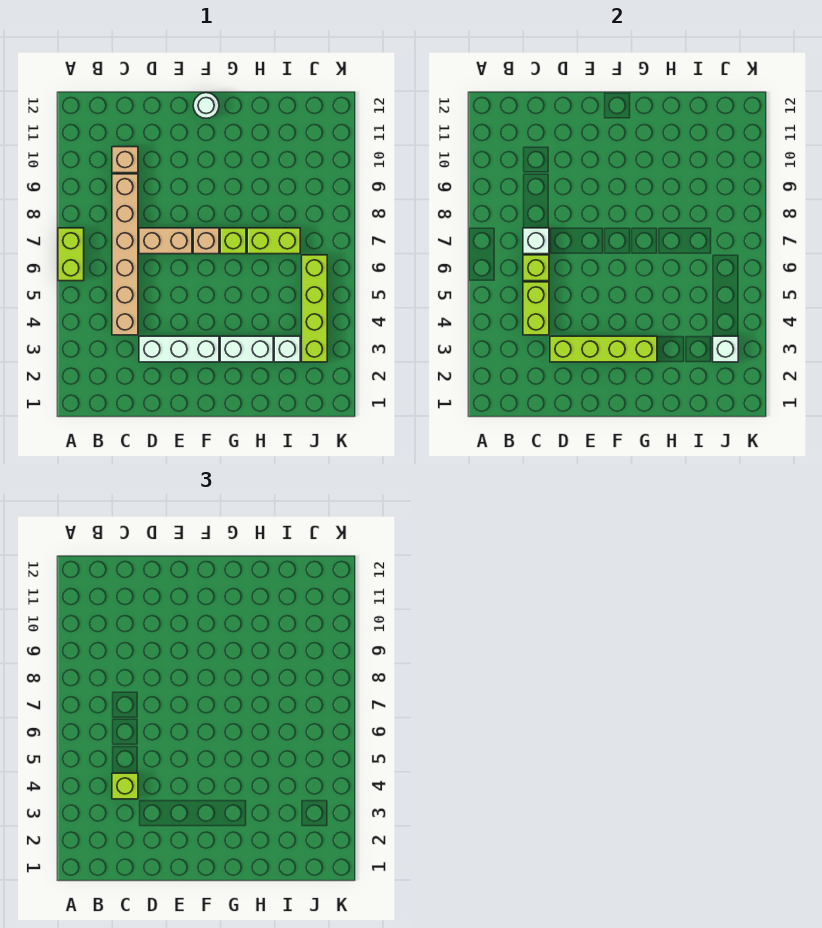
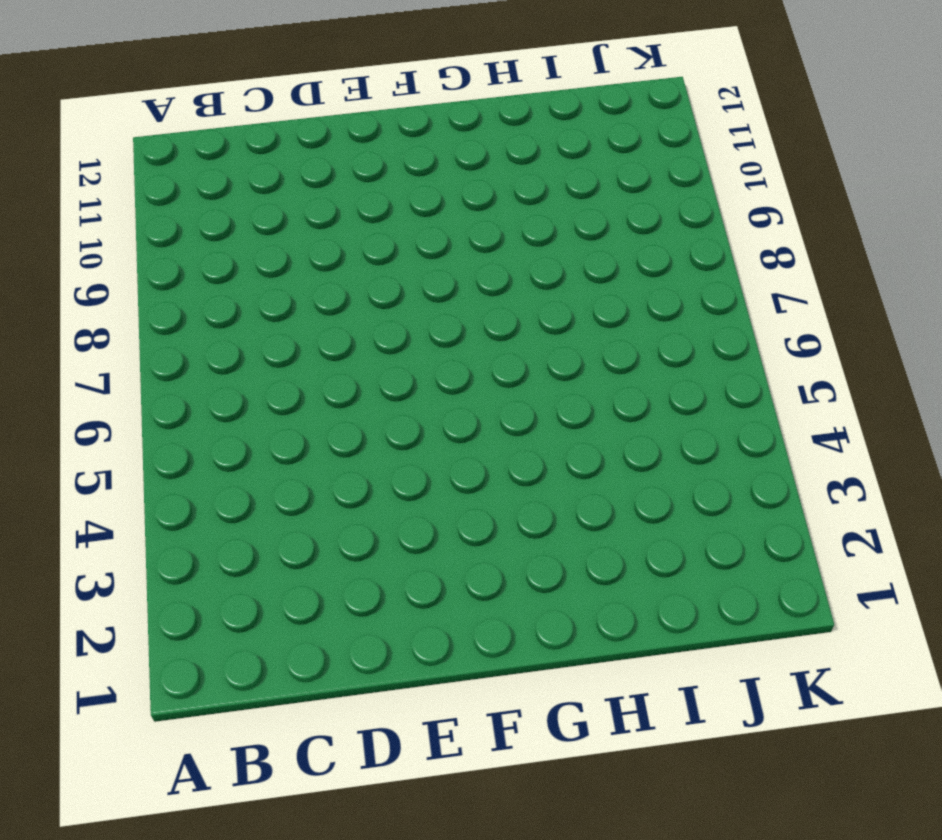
none -> lime brick A6:A7 level 1
none -> tan brick C4:C9 level 1
none -> tan brick C10 level 1

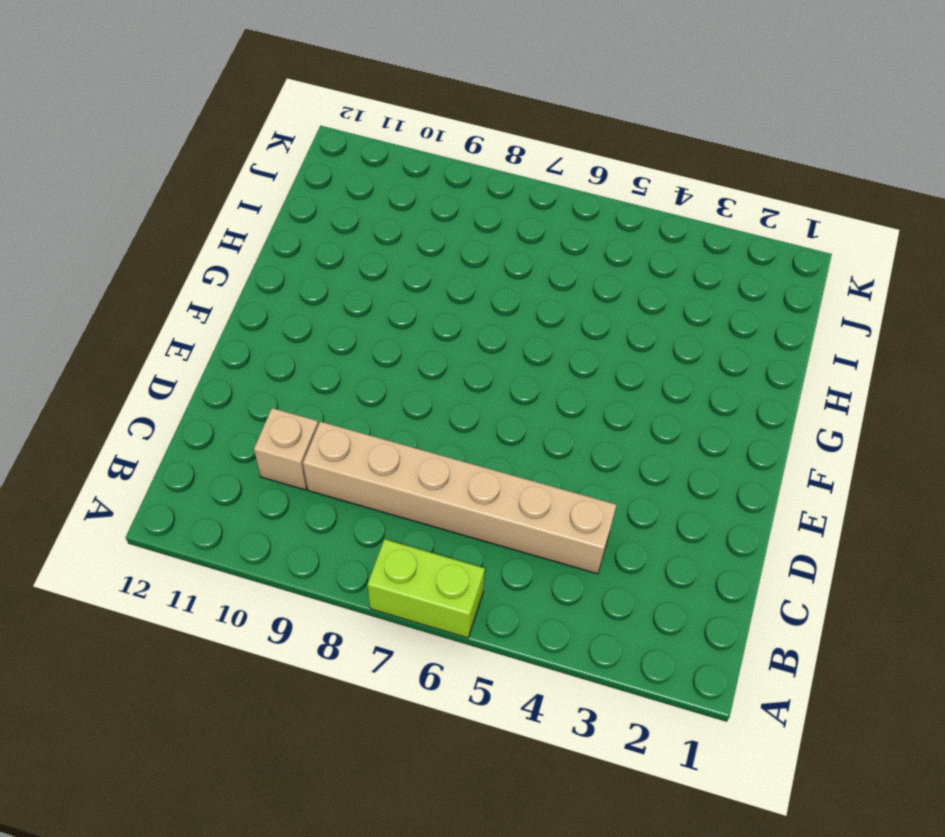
none -> white brick D3:F3 level 1
none -> tan brick D7:E7 level 1
none -> tan brick F7 level 1

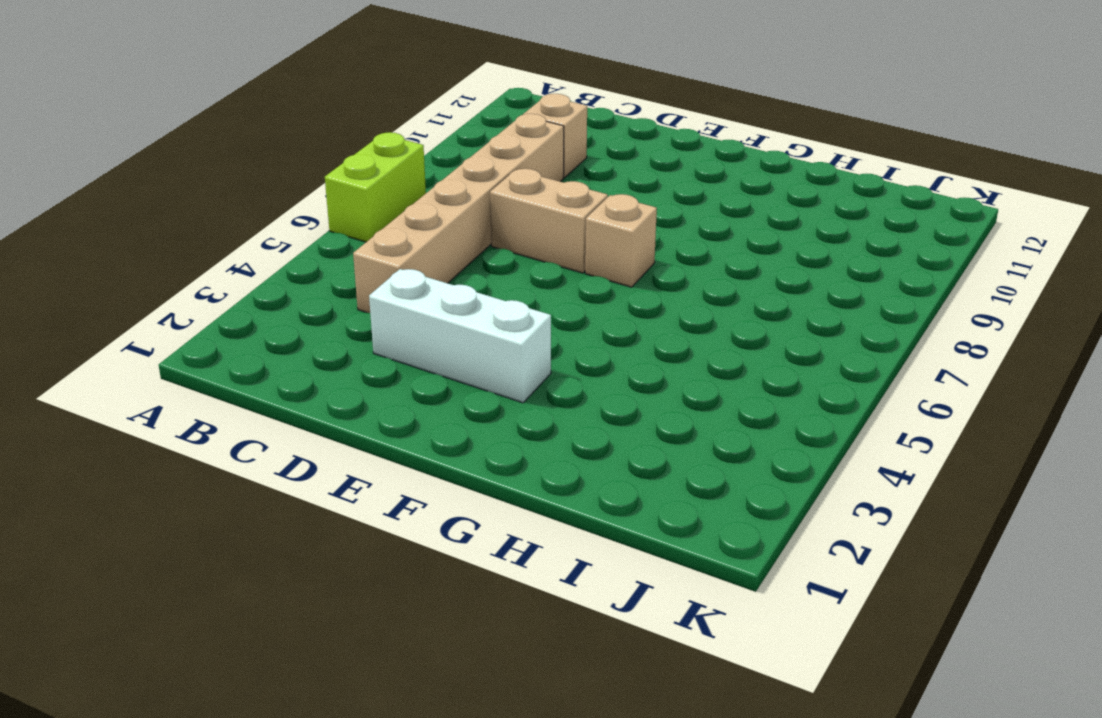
none -> white round brick F12 level 1
none -> white brick G3:H3 level 1
none -> lime brick G7 level 1

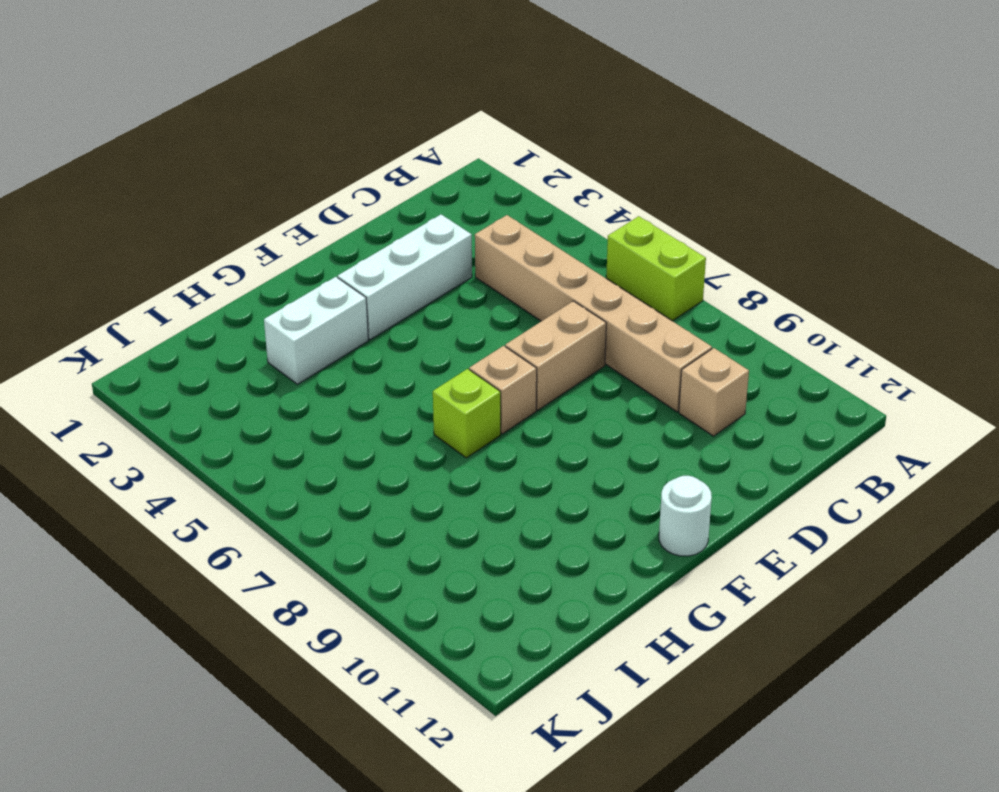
none -> lime brick H7:I7 level 1
none -> white brick I3 level 1
none -> lime brick J3:J6 level 1

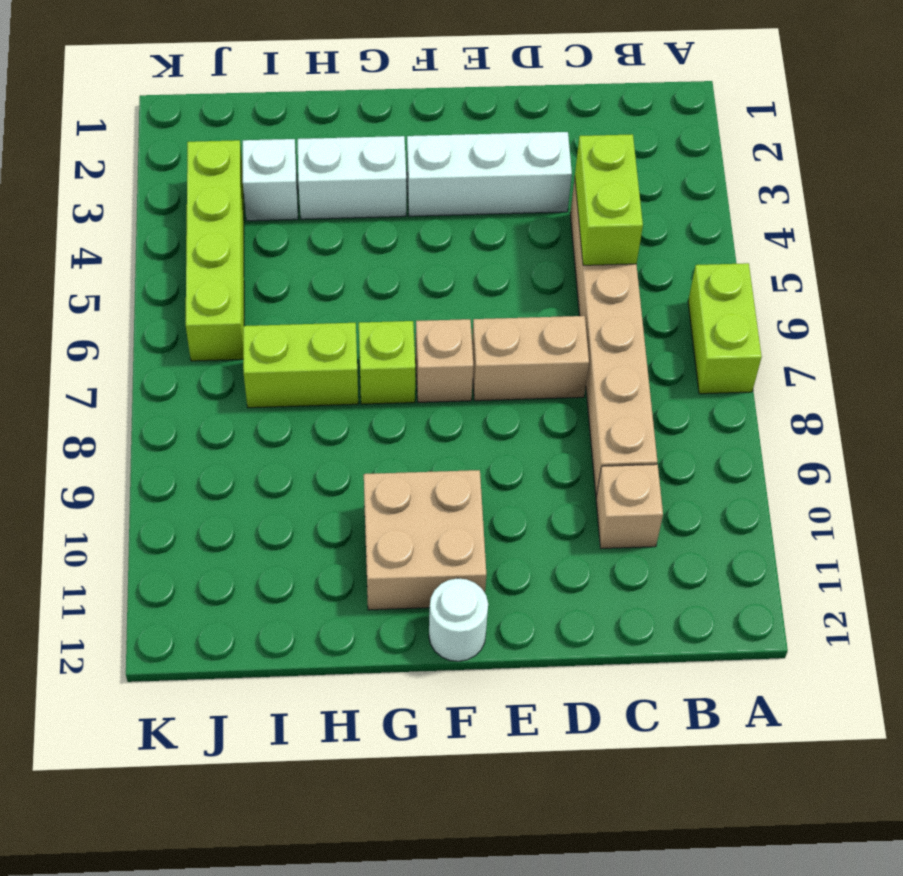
tan brick F10:G11 level 1 -> none
none -> lime brick C6 level 2
none -> white brick C7 level 2
none -> lime brick D3:G3 level 2

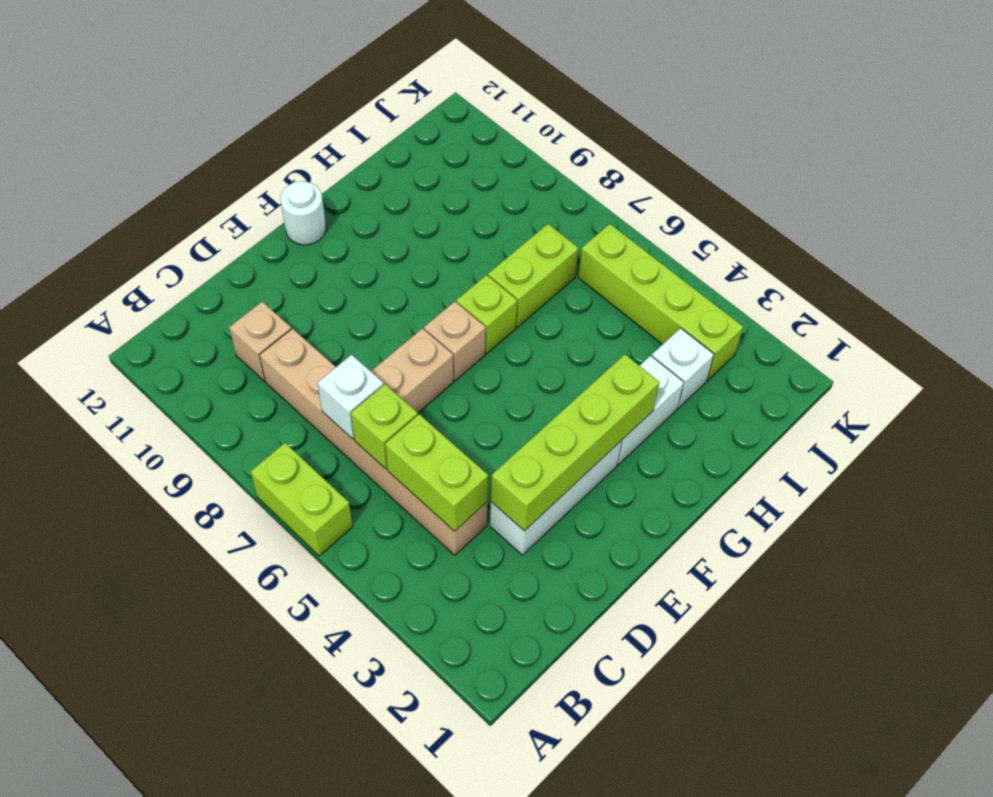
none -> white brick J3 level 2
none -> lime brick C4 level 3

